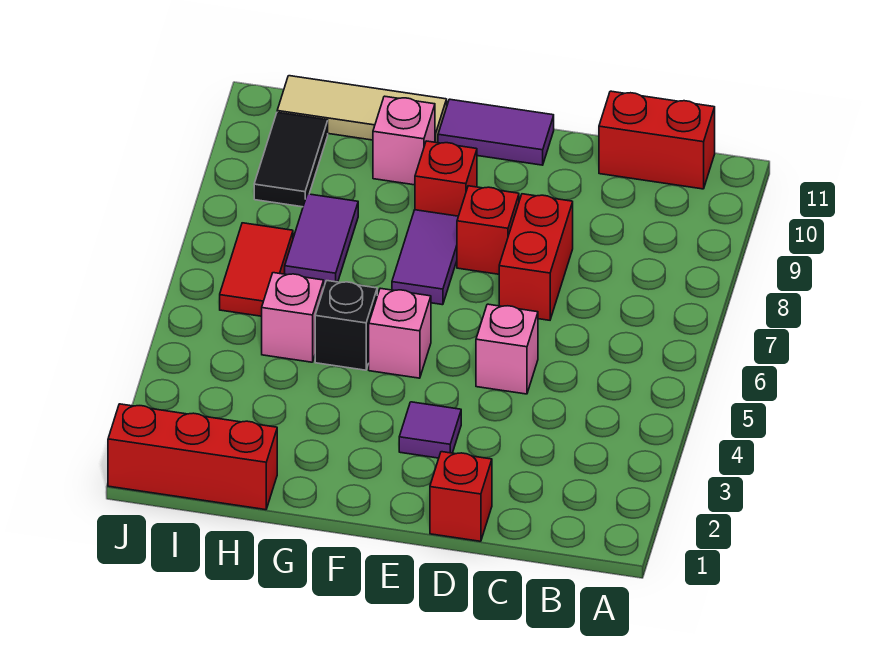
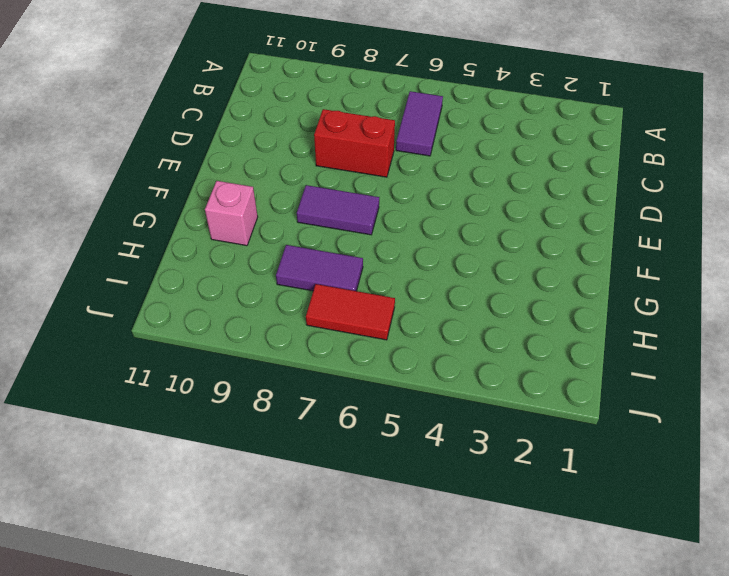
purple tile B6:C6 level 1 -> purple tile E11:F11 level 1
none -> red brick B11:C11 level 1
none -> red brick D1 level 1
none -> pink brick D5 level 1

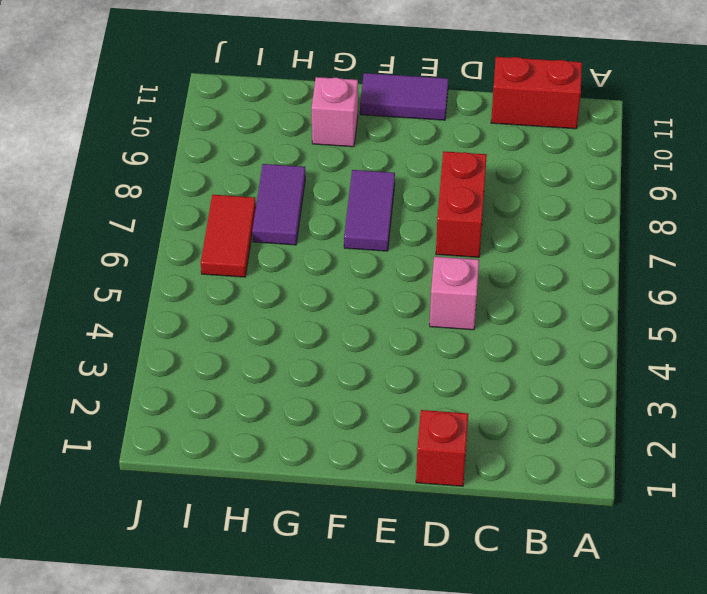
none -> purple tile E3 level 1
none -> red brick E8 level 1
none -> pink brick F5 level 1

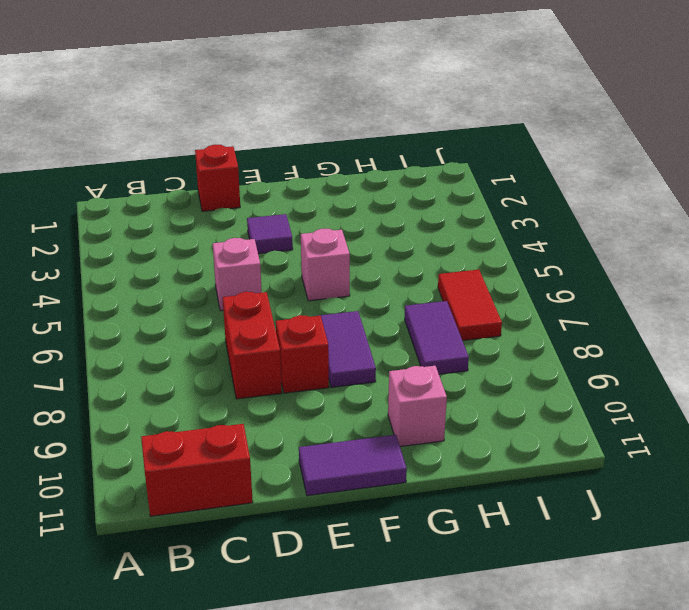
none -> red brick F9 level 1
none -> black brick G5 level 1
none -> tan tile G11:I11 level 1

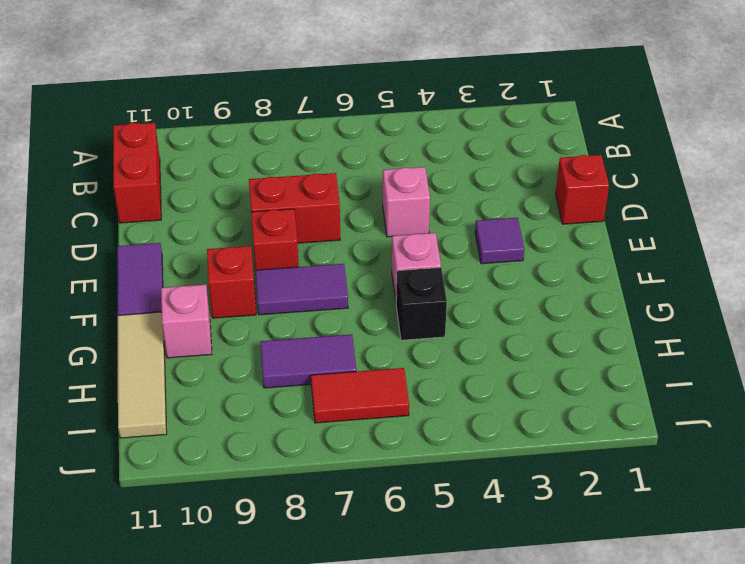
none -> red brick H1:J1 level 1
none -> pink brick H5 level 1
none -> black tile I9:I10 level 1

